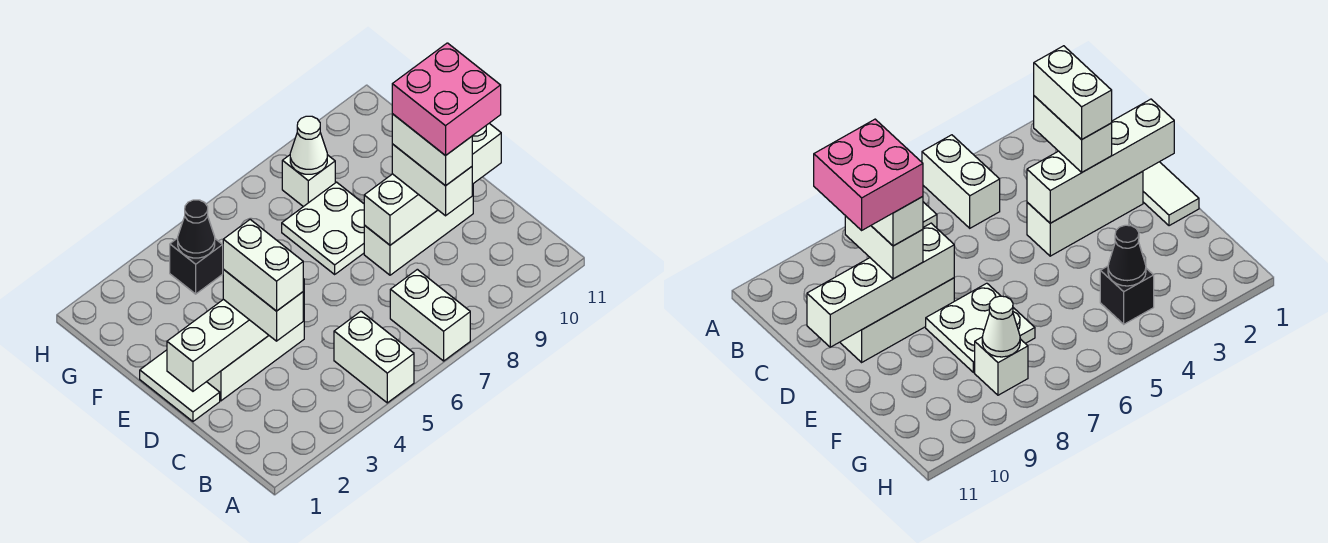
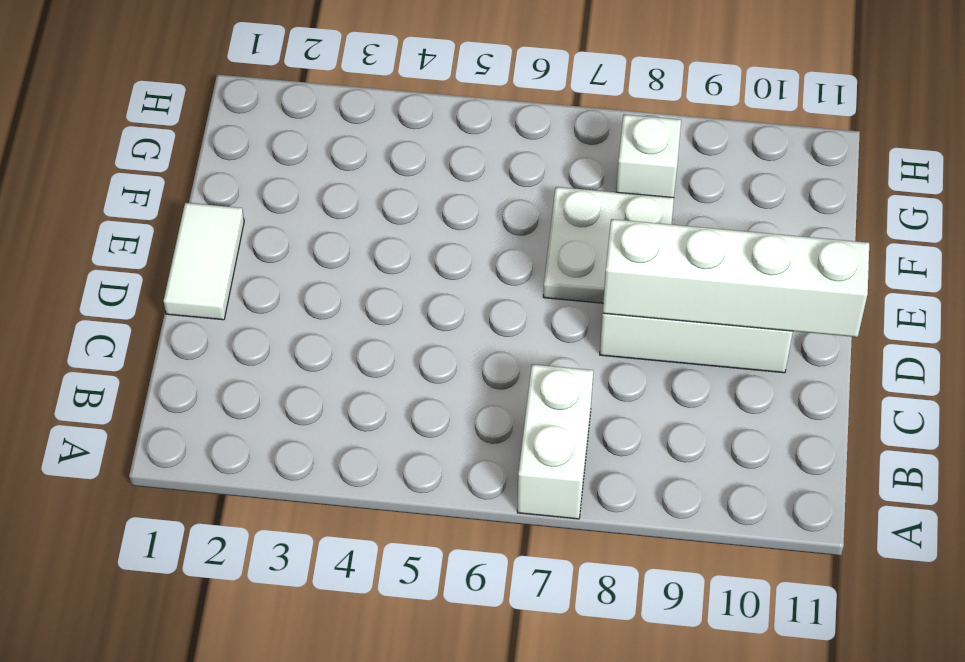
none -> white brick A5:B5 level 1
none -> white brick D2:D4 level 1
none -> black brick G4 level 1

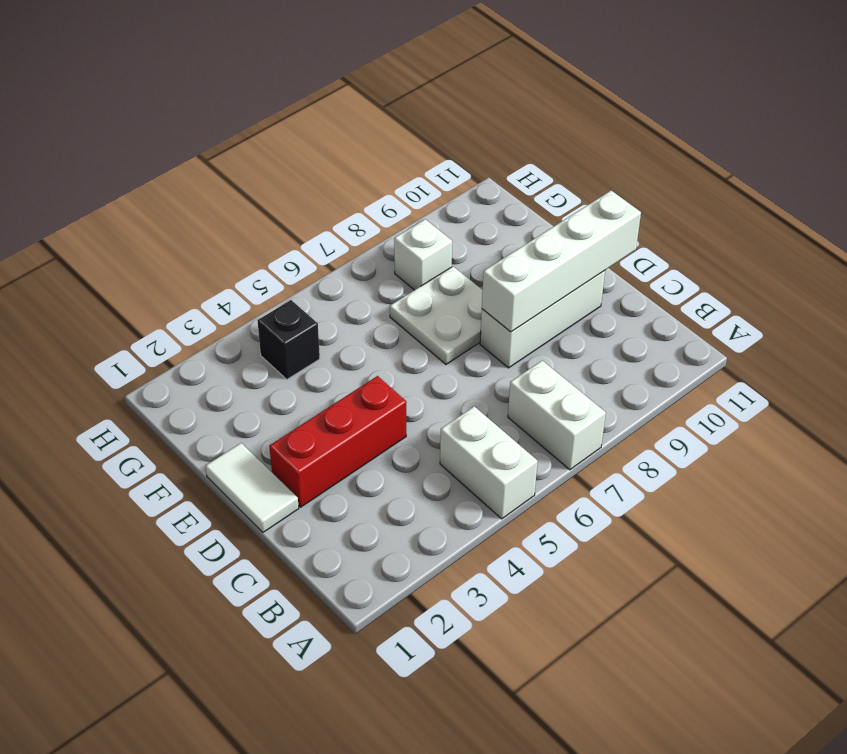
red brick D2:D4 level 1 -> white brick D2:D4 level 1
none -> white brick D1:D4 level 2
none -> black cone G4 level 2
none -> white cone G8 level 2

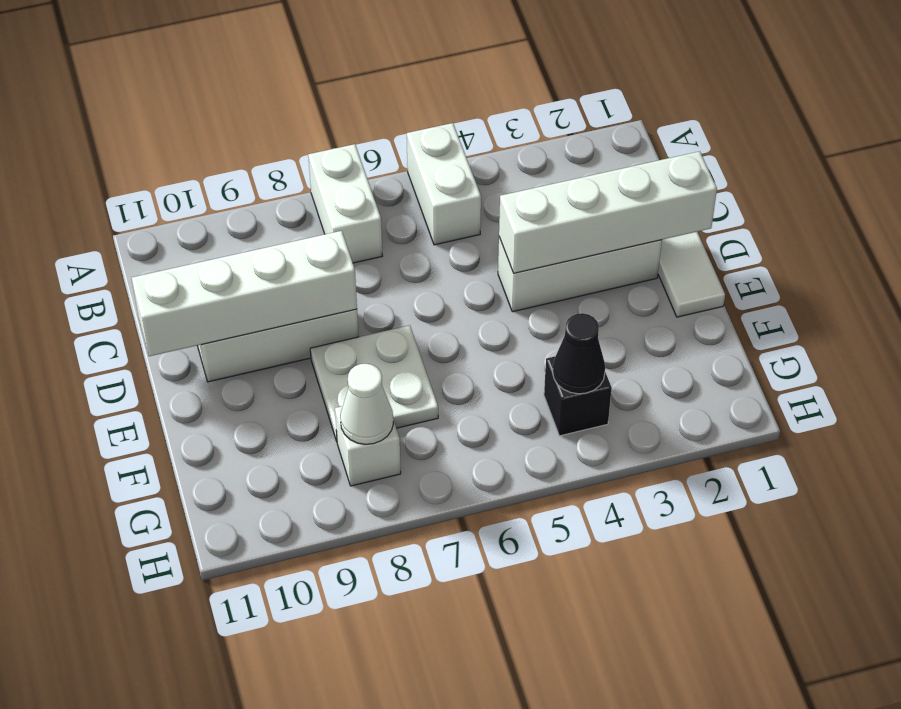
none -> white brick C3:D3 level 3
none -> white brick C9:D9 level 3
none -> white brick C3:D3 level 4

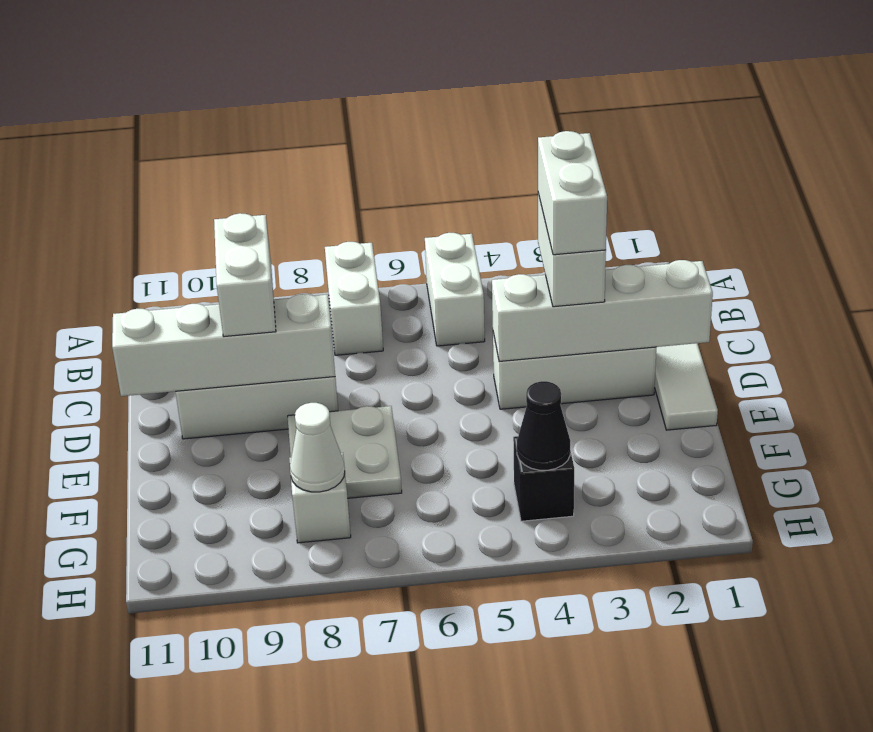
none -> white brick C9:D9 level 4
none -> pink brick C9:D10 level 5

